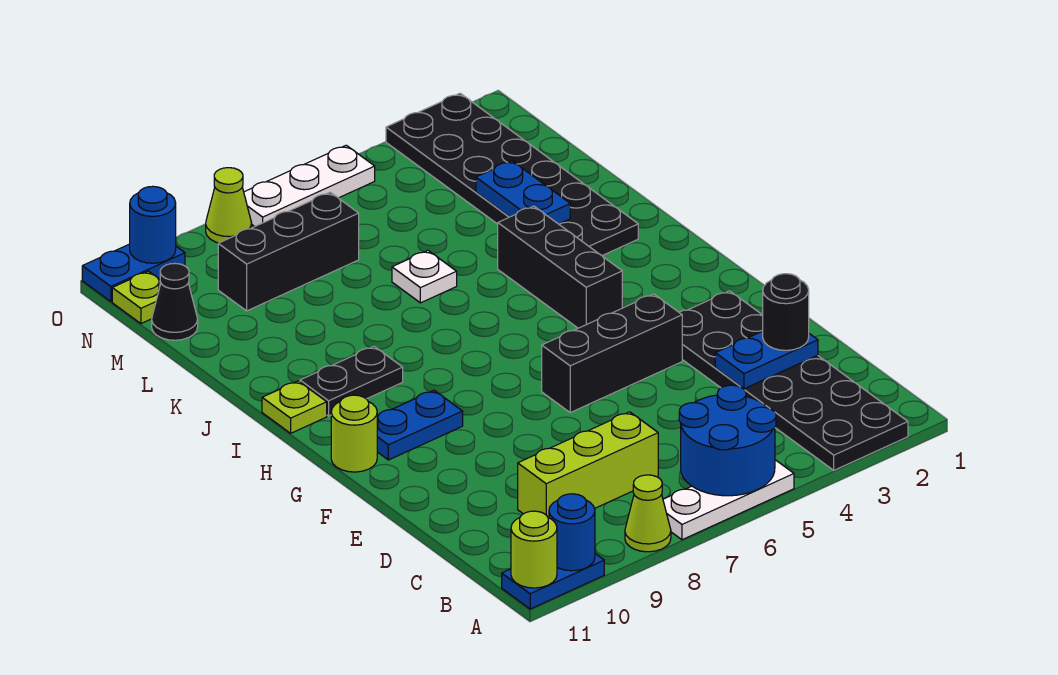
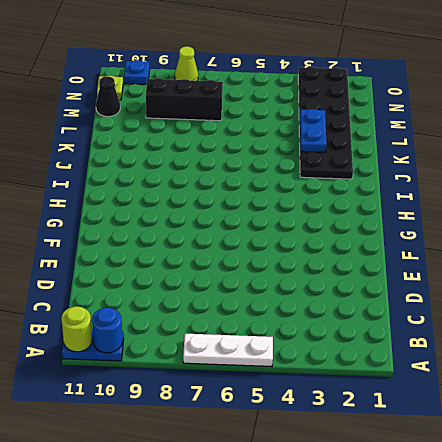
blue plate O10 level 1 -> blue plate O10:O11 level 1
none -> black plate A2:F3 level 1
none -> lime cone A8 level 1
none -> lime brick C7:C9 level 1

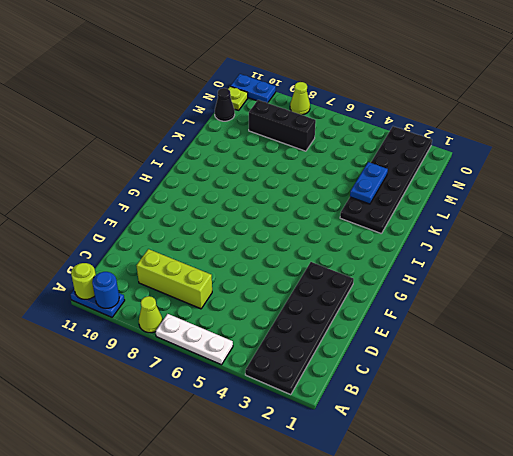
none -> black brick F4:F6 level 1
none -> blue plate G9:G10 level 1
none -> lime round brick G11 level 1

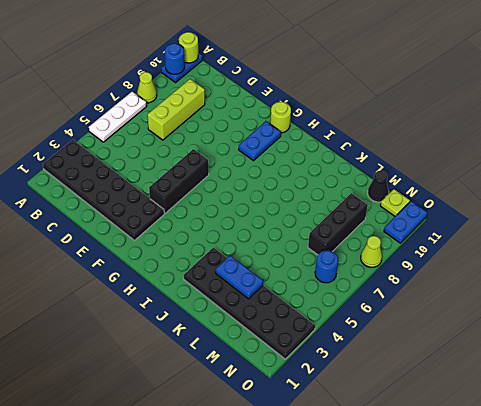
blue round brick N6 level 1 -> blue round brick O10 level 2
none -> black brick H4:J4 level 1
none -> black plate I9:I10 level 1
none -> lime plate I11 level 1

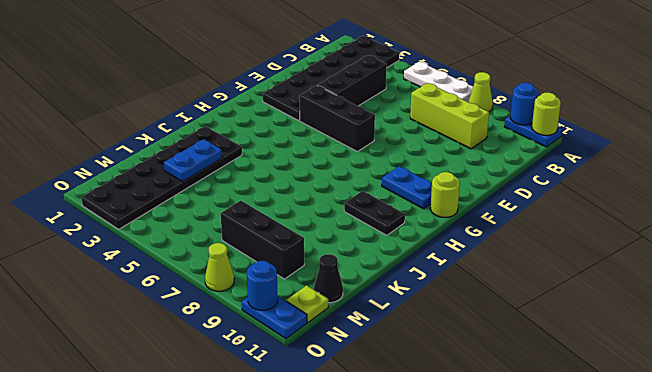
black brick C4:E4 level 1 -> black brick H4:J4 level 1
none -> lime plate I11 level 1
none -> white plate K6 level 1
none -> white plate O5:O7 level 1

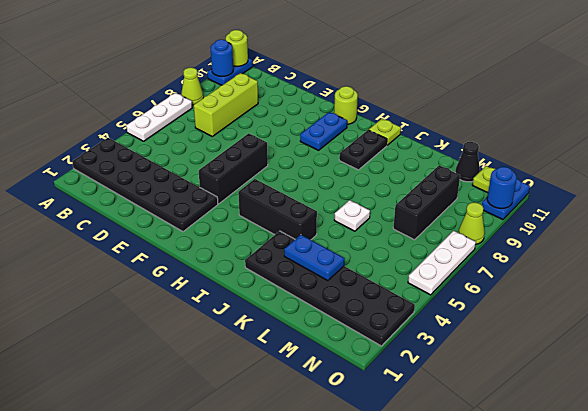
none -> blue round brick A5:B6 level 2
none -> blue plate D2:D3 level 2
none -> black round brick D2 level 3

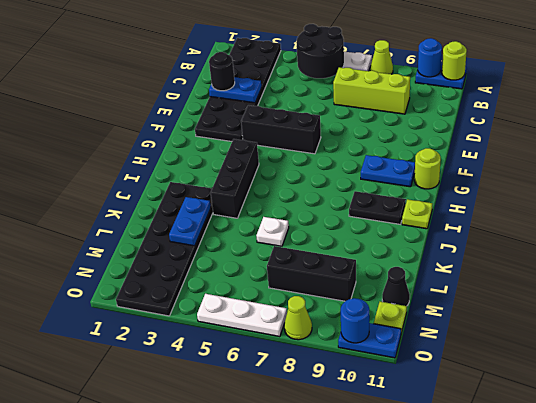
black round brick A5:B6 level 2 -> blue round brick A5:B6 level 2

